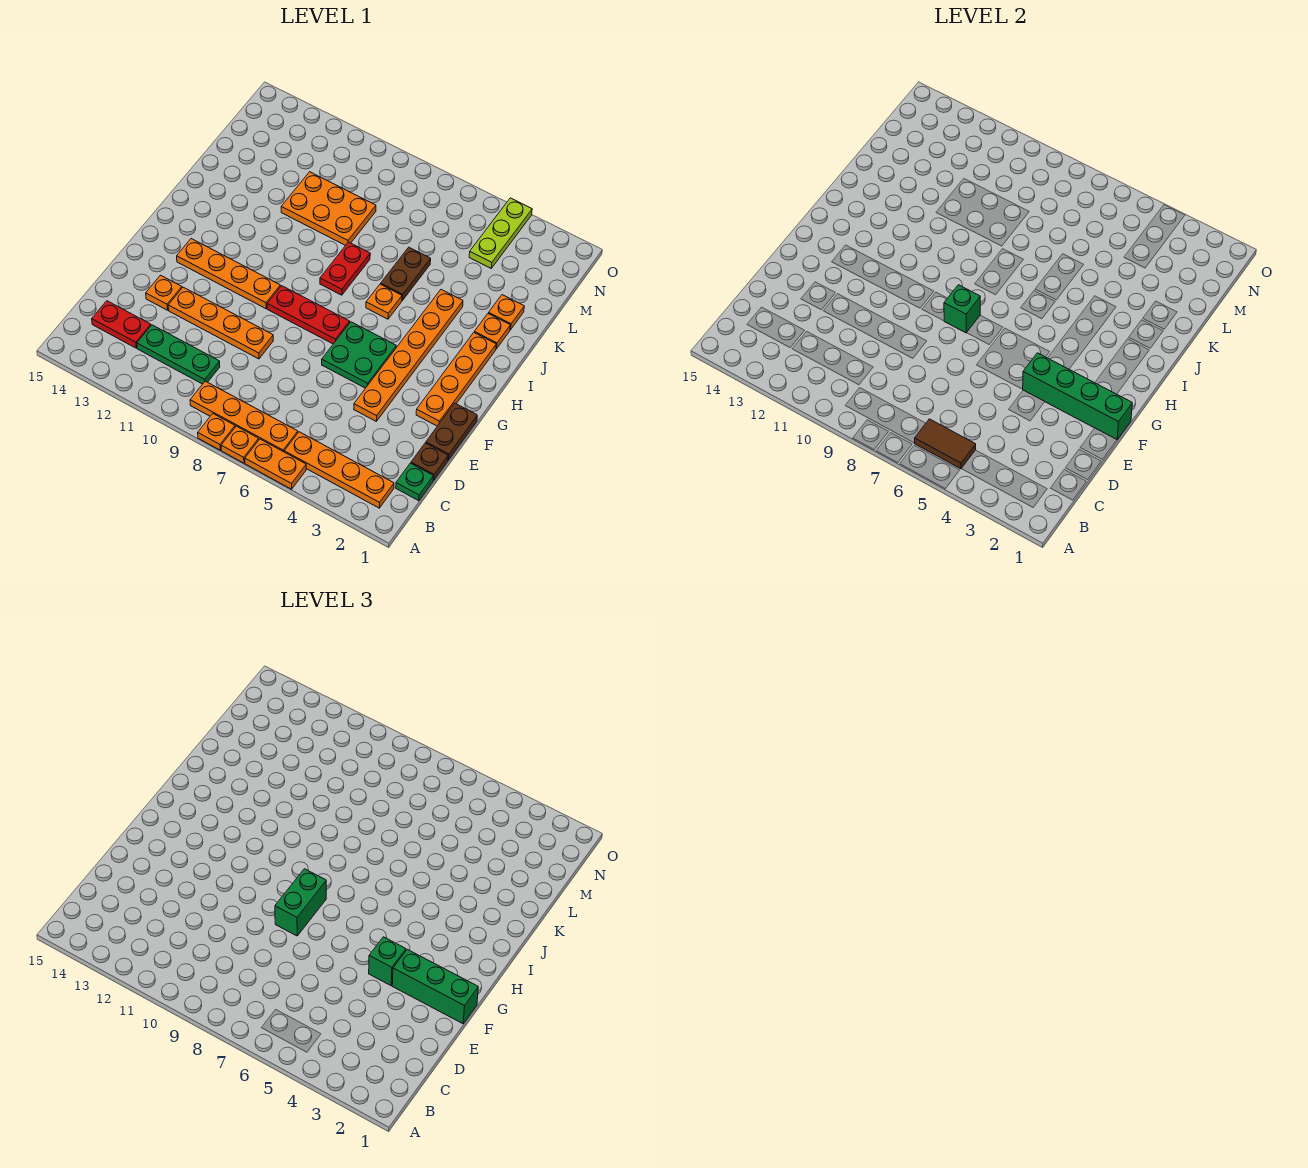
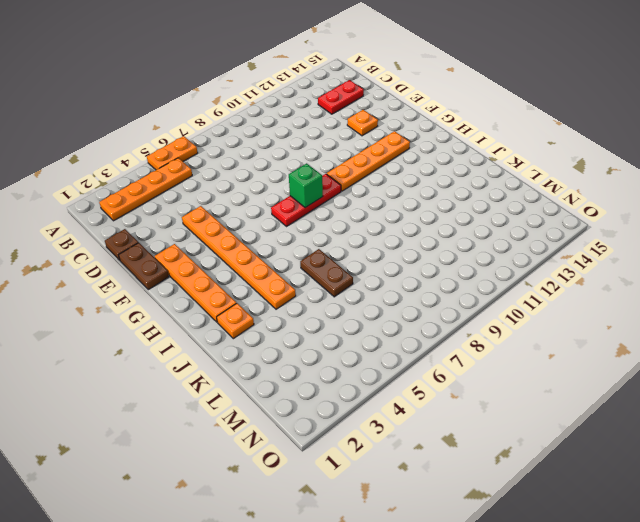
none -> orange plate A7 level 1
none -> orange plate A8 level 1
none -> orange plate B6:B9 level 1
none -> green plate C1 level 1

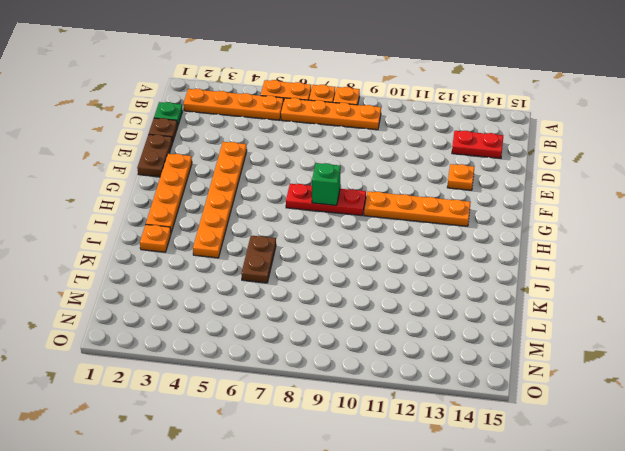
none -> green plate C10:C12 level 1
none -> orange plate E9:E12 level 1
none -> green plate F5:G6 level 1
none -> orange plate I6 level 1

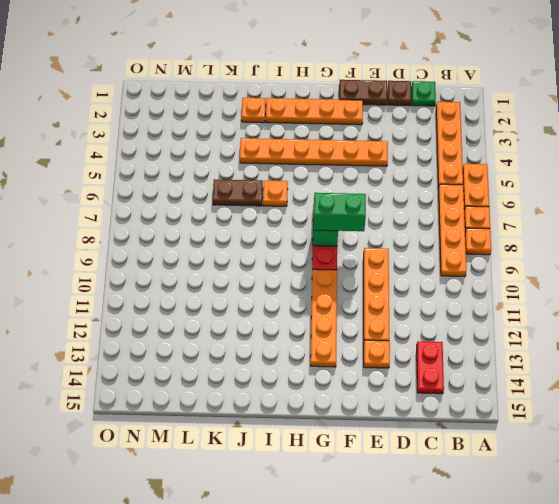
none -> green plate C10:C12 level 1
none -> green plate F5:G6 level 1
none -> red plate I8:J8 level 1
none -> orange plate K2 level 1

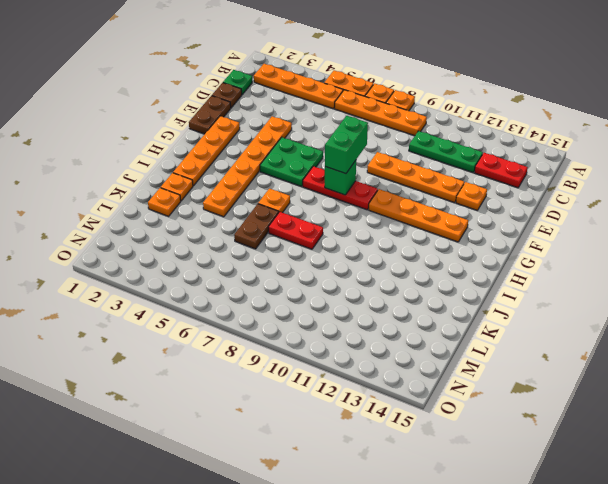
red plate J7:J8 level 1 -> red plate I8:J8 level 1
none -> orange plate K9:L11 level 1
none -> lime plate M4:O4 level 1
none -> brown tile B5:B6 level 2
none -> green brick F1:F4 level 2

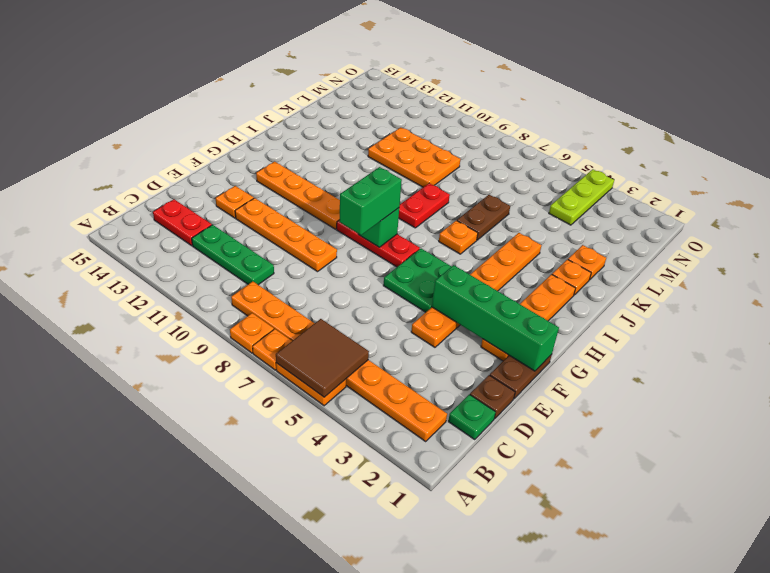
brown tile A5:B6 level 2 -> brown tile B5:B6 level 2
none -> green brick F1:F3 level 3
none -> green brick F4 level 3

